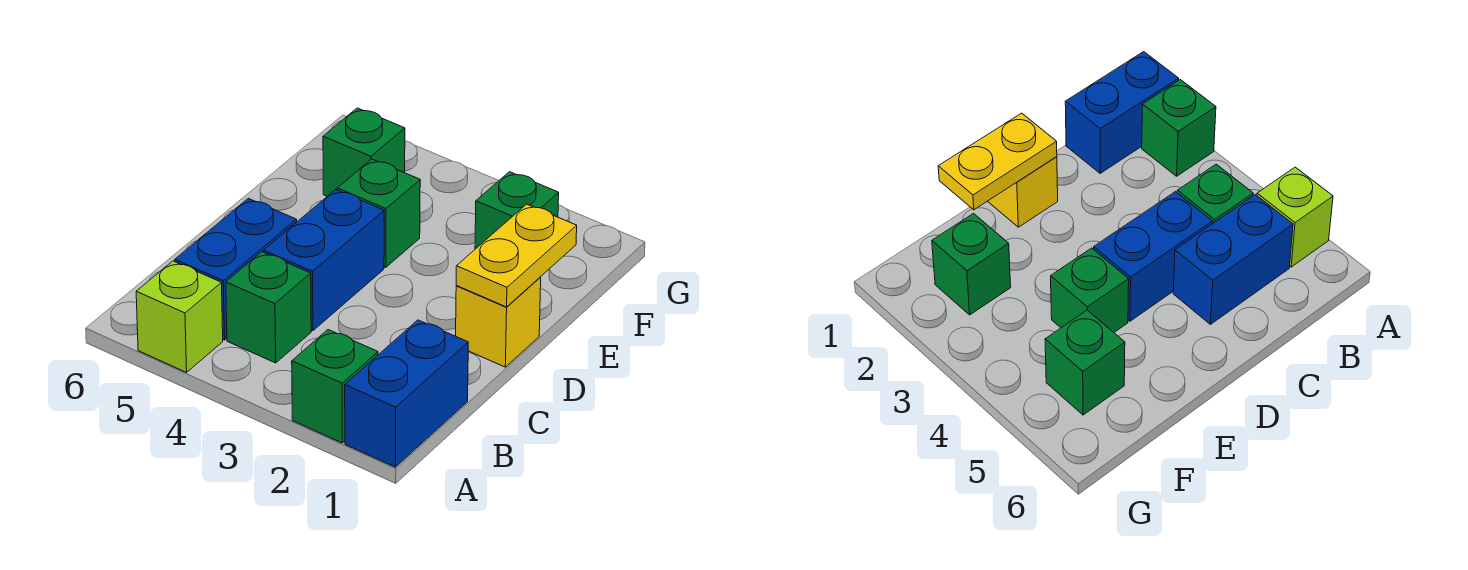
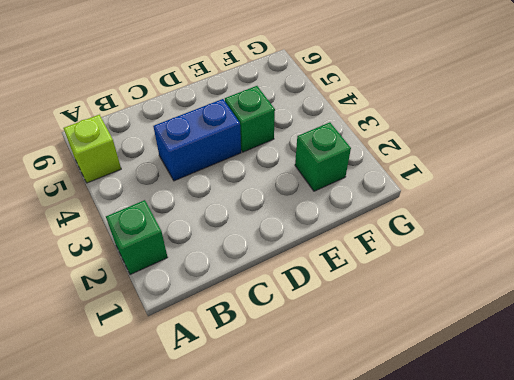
none -> blue brick A1:B1 level 1
none -> green brick B4 level 1

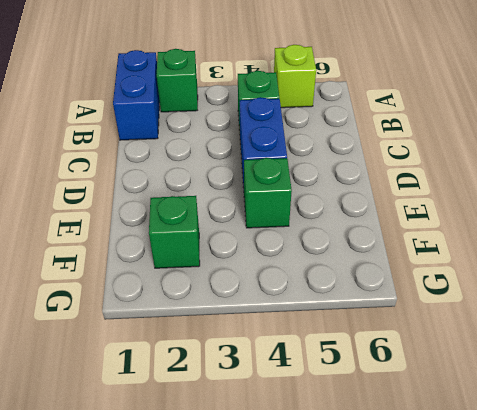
none -> blue brick B5:C5 level 1
none -> yellow brick D1 level 1

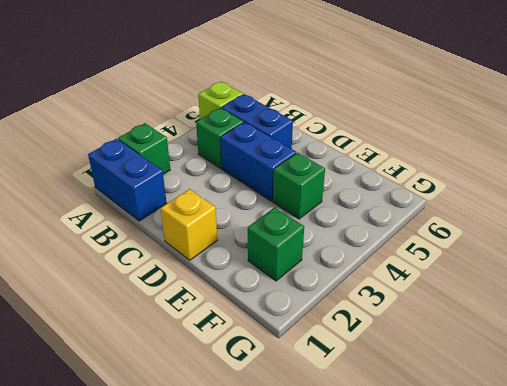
none -> green brick F5 level 1
none -> yellow plate D1:E1 level 2

